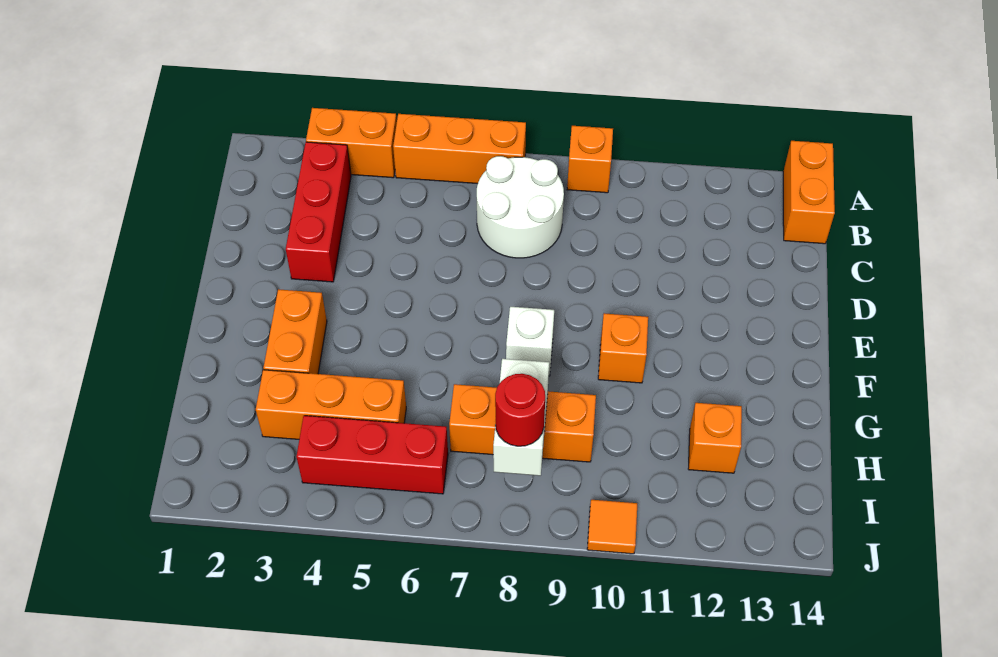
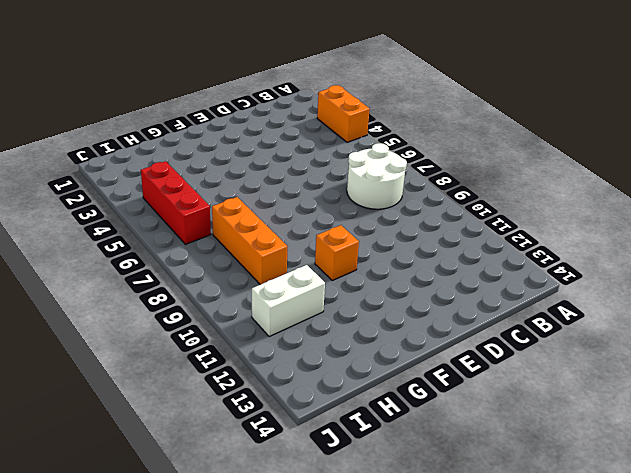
white brick H11:I11 level 1 -> white brick H8:I8 level 2
none -> orange brick A5:A7 level 1
none -> orange brick A9 level 1
none -> orange brick A14:B14 level 1

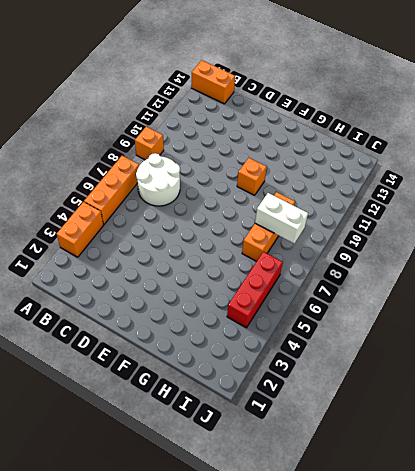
none -> red brick B3:D3 level 1
none -> orange brick F3:G3 level 1
none -> white brick F8 level 1

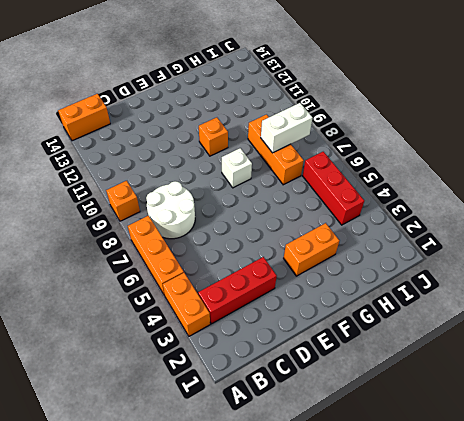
none -> orange brick H3:H5 level 1
none -> orange brick H12 level 1
none -> orange tile J10 level 1

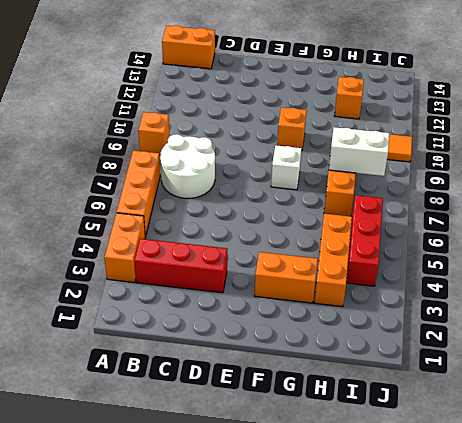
none -> red round brick I8 level 3

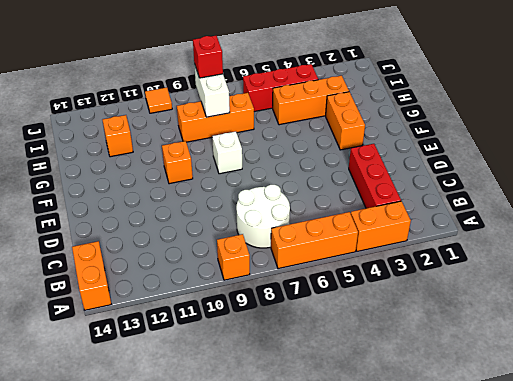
red brick I8 level 3 -> red round brick I8 level 3

